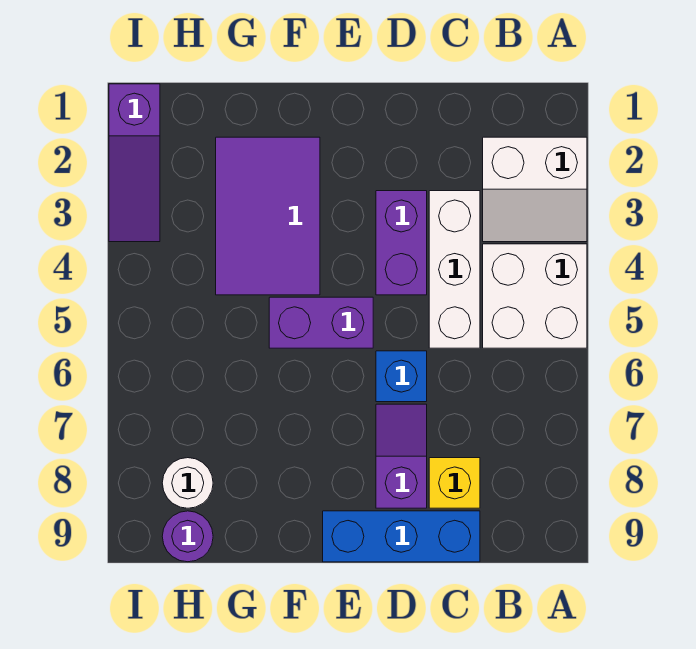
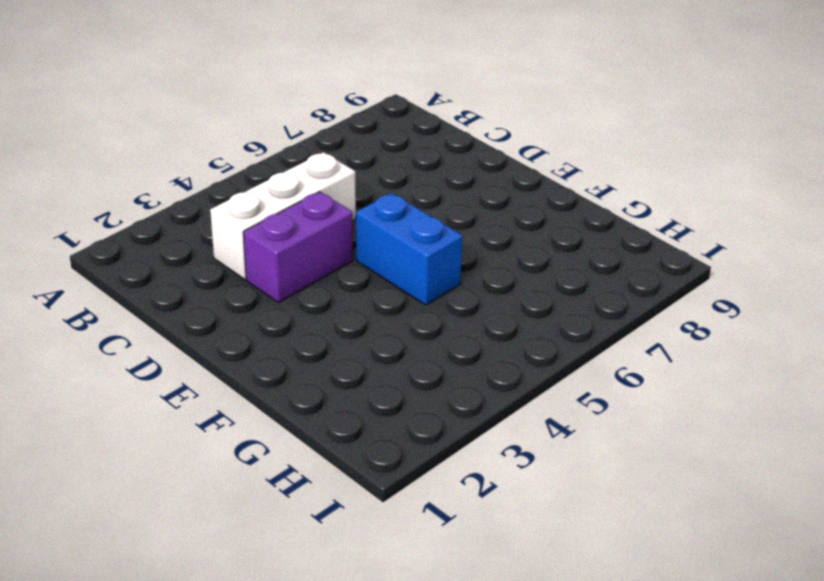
blue brick E5:F5 level 1 -> purple brick E5:F5 level 1
none -> white slope A2:B3 level 1 top 2
none -> white brick A4:B5 level 1
none -> yellow brick C8 level 1

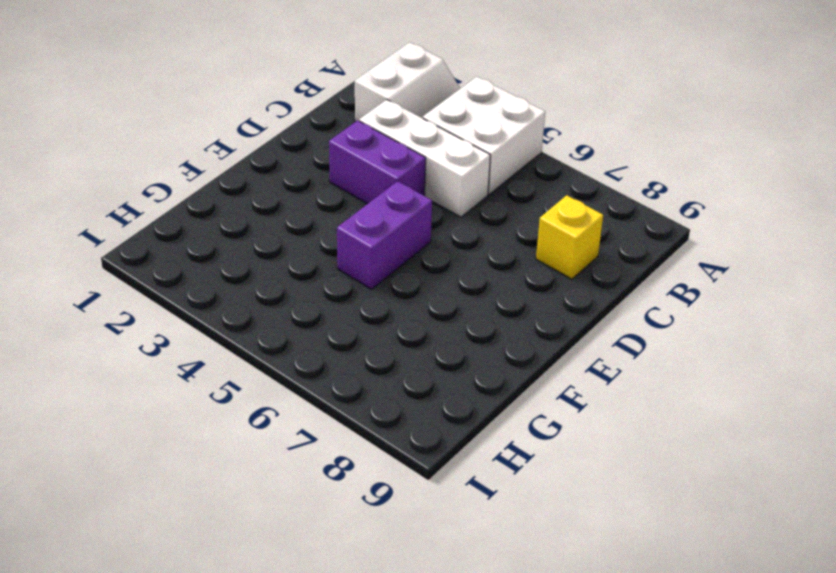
none -> blue brick C9:E9 level 1
none -> blue brick D6 level 1
none -> purple slope D7:D8 level 1 top 8

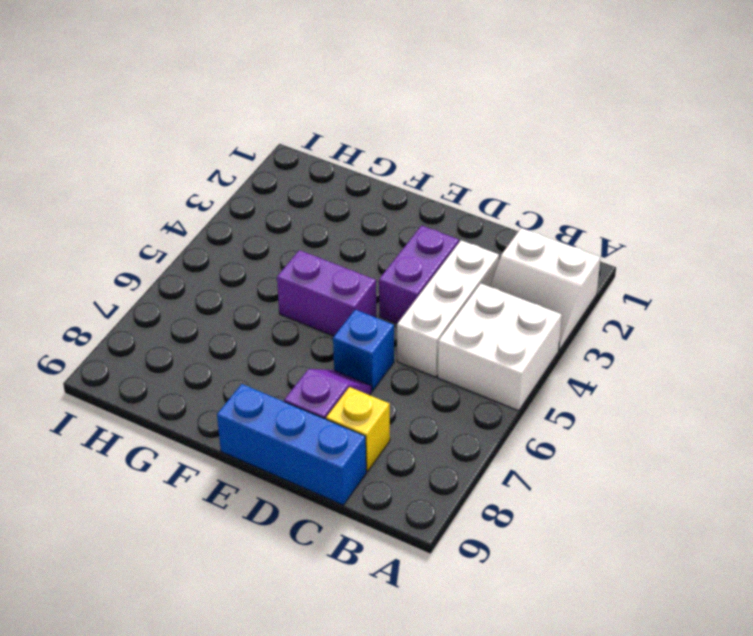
none -> purple tile F2:G4 level 1
none -> white round brick H8 level 1
none -> purple round brick H9 level 1

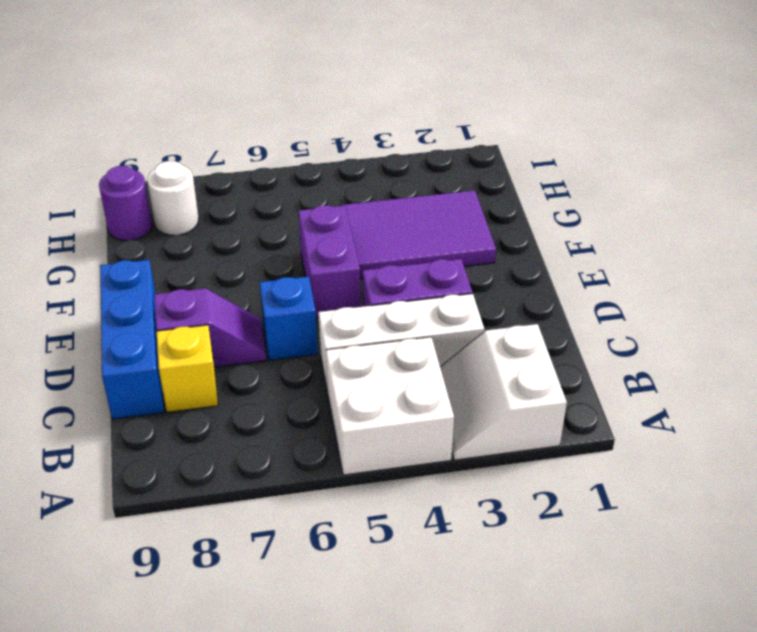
none -> purple slope I1:I3 level 1 top 1

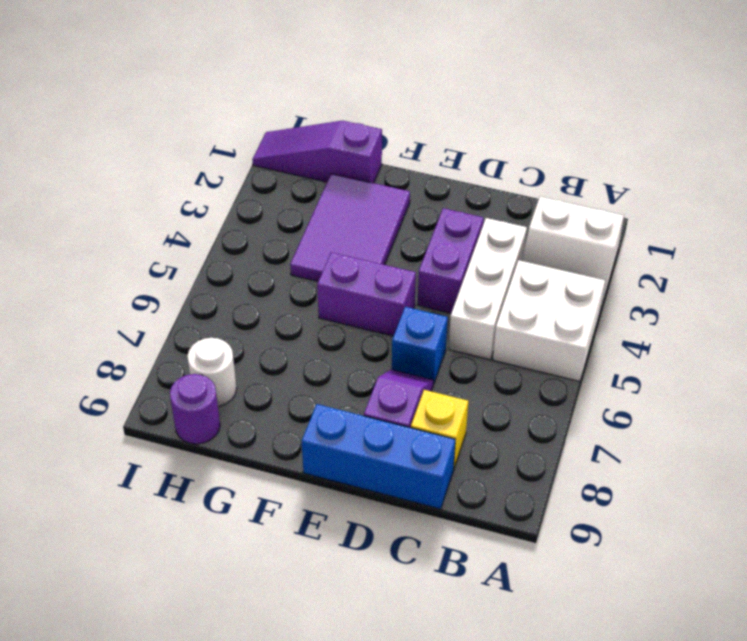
purple slope G1:I1 level 1 top G -> purple slope I1:I3 level 1 top 1

